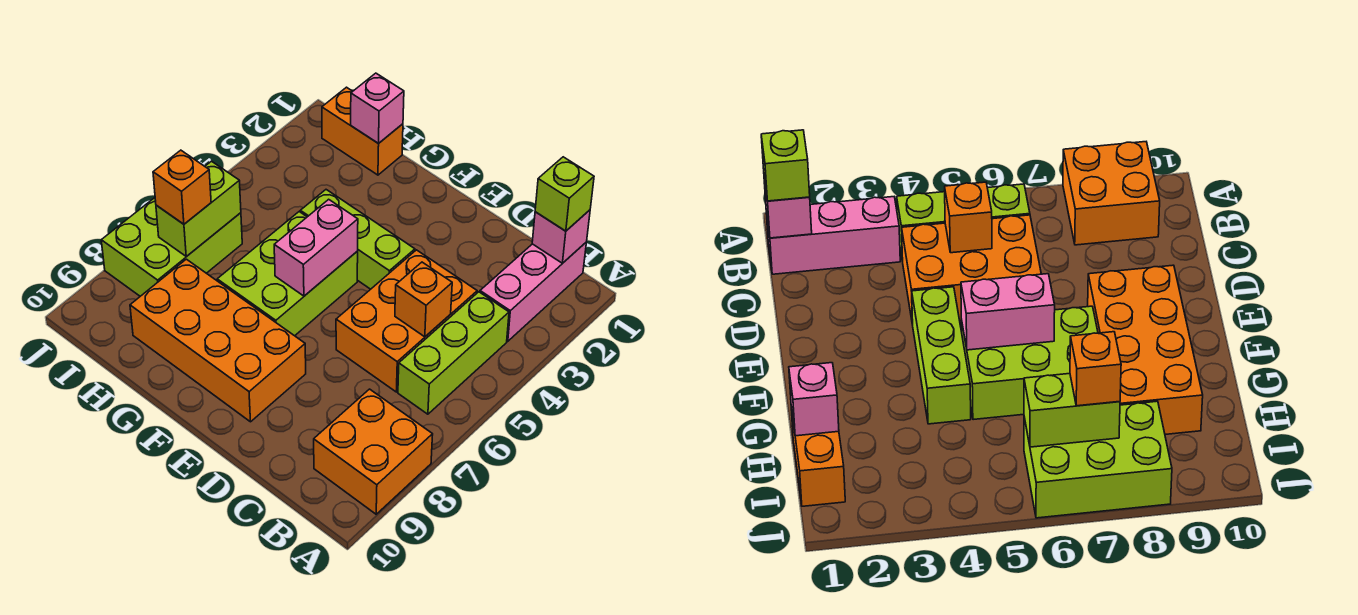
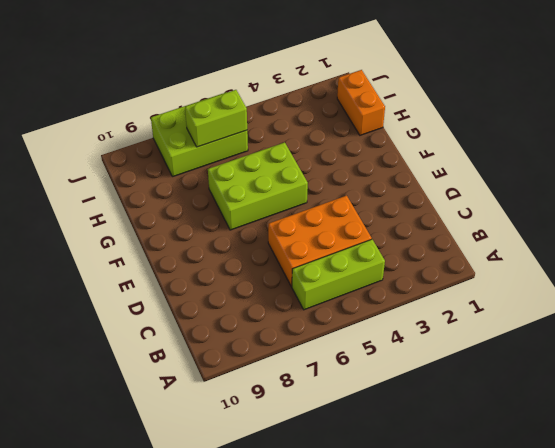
none -> orange brick A8:B9 level 1
none -> pink brick B1:B3 level 1
none -> lime brick E4:G4 level 1

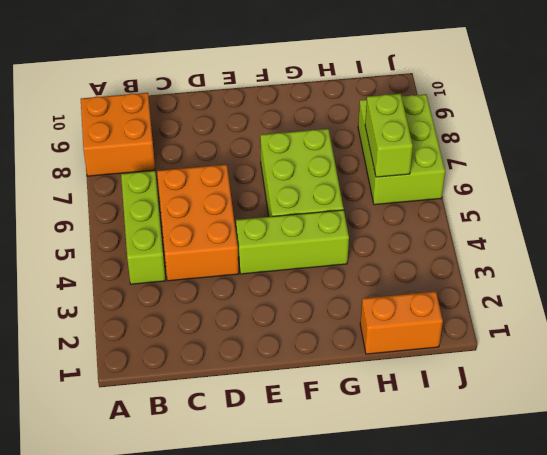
none -> pink brick B1:B3 level 1
none -> orange brick E8:H9 level 1
none -> pink brick B1 level 2

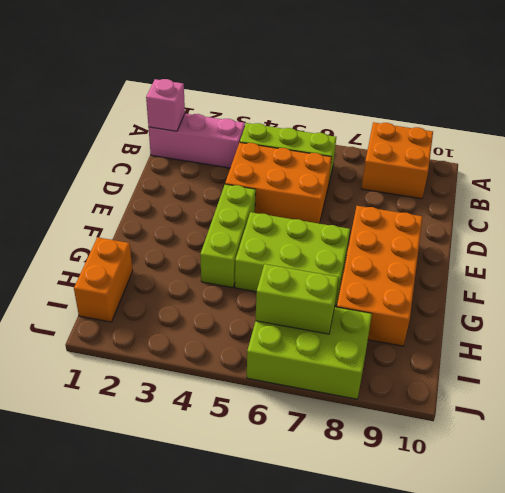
none -> orange brick C5 level 2
none -> pink brick F5:F6 level 2
none -> pink brick H1 level 2

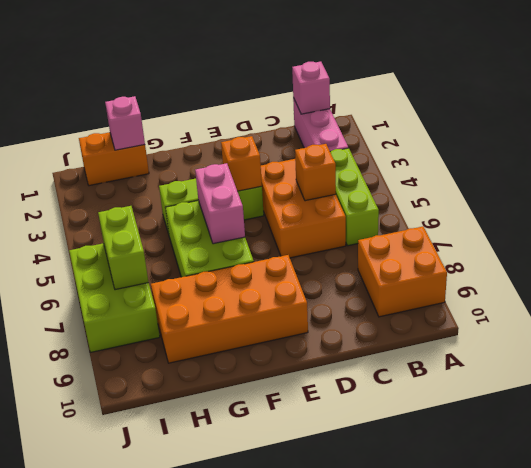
orange brick E4 level 2 -> orange brick I7 level 3
none -> lime brick B1 level 3

